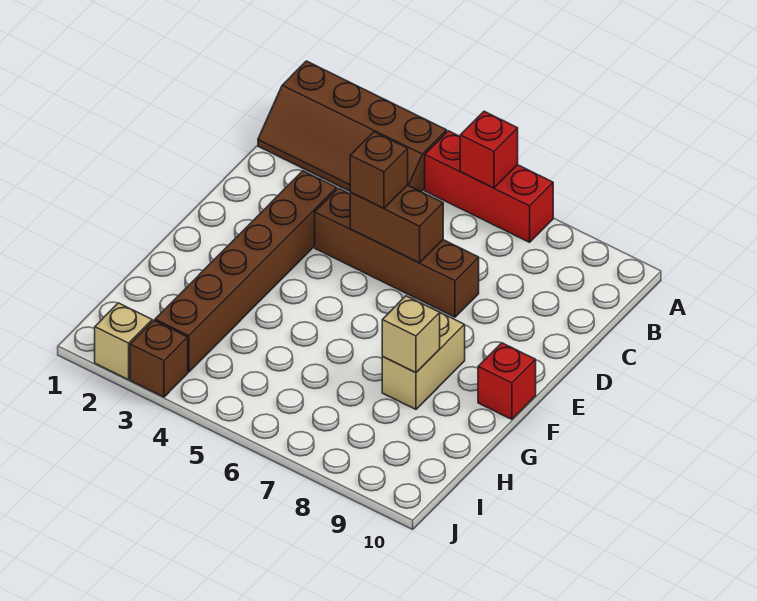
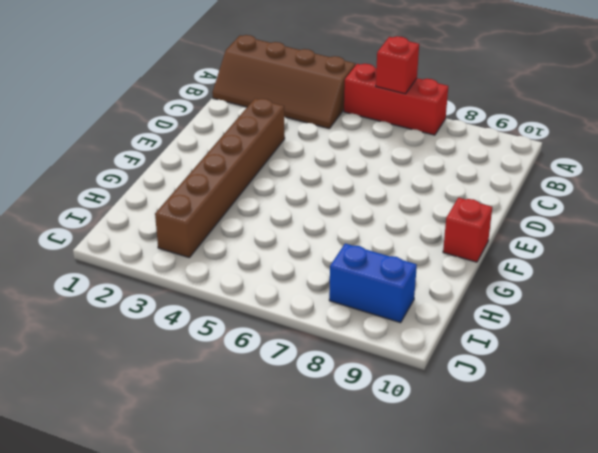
blue brick I8:I9 level 1 -> none
none -> brown brick D4:D7 level 1
none -> tan brick F8:G8 level 1
none -> tan brick J2 level 1

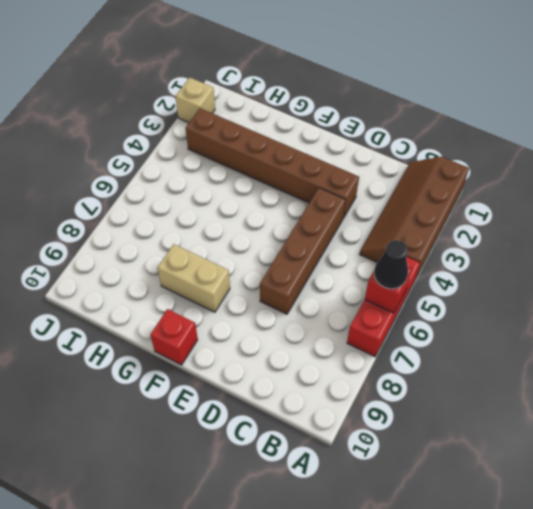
black cone A6 level 3 -> none
none -> brown brick J3 level 1
none -> brown brick D5:D6 level 2
none -> tan brick G8 level 2

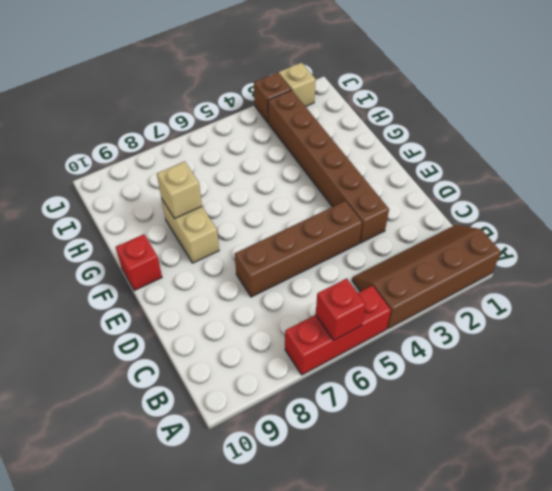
none -> brown brick D5:D6 level 2
none -> brown brick D5 level 3

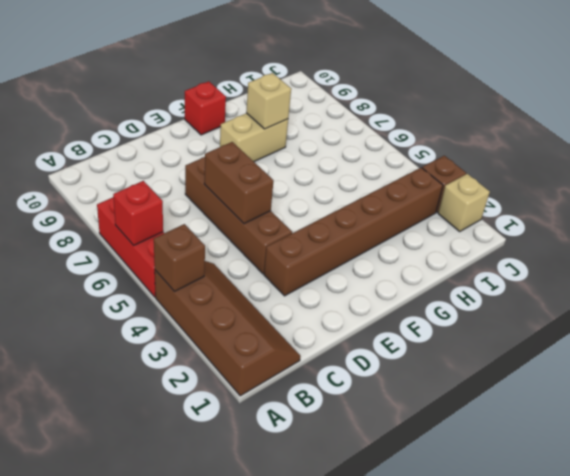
brown brick A4 level 2 -> brown brick D5 level 3

